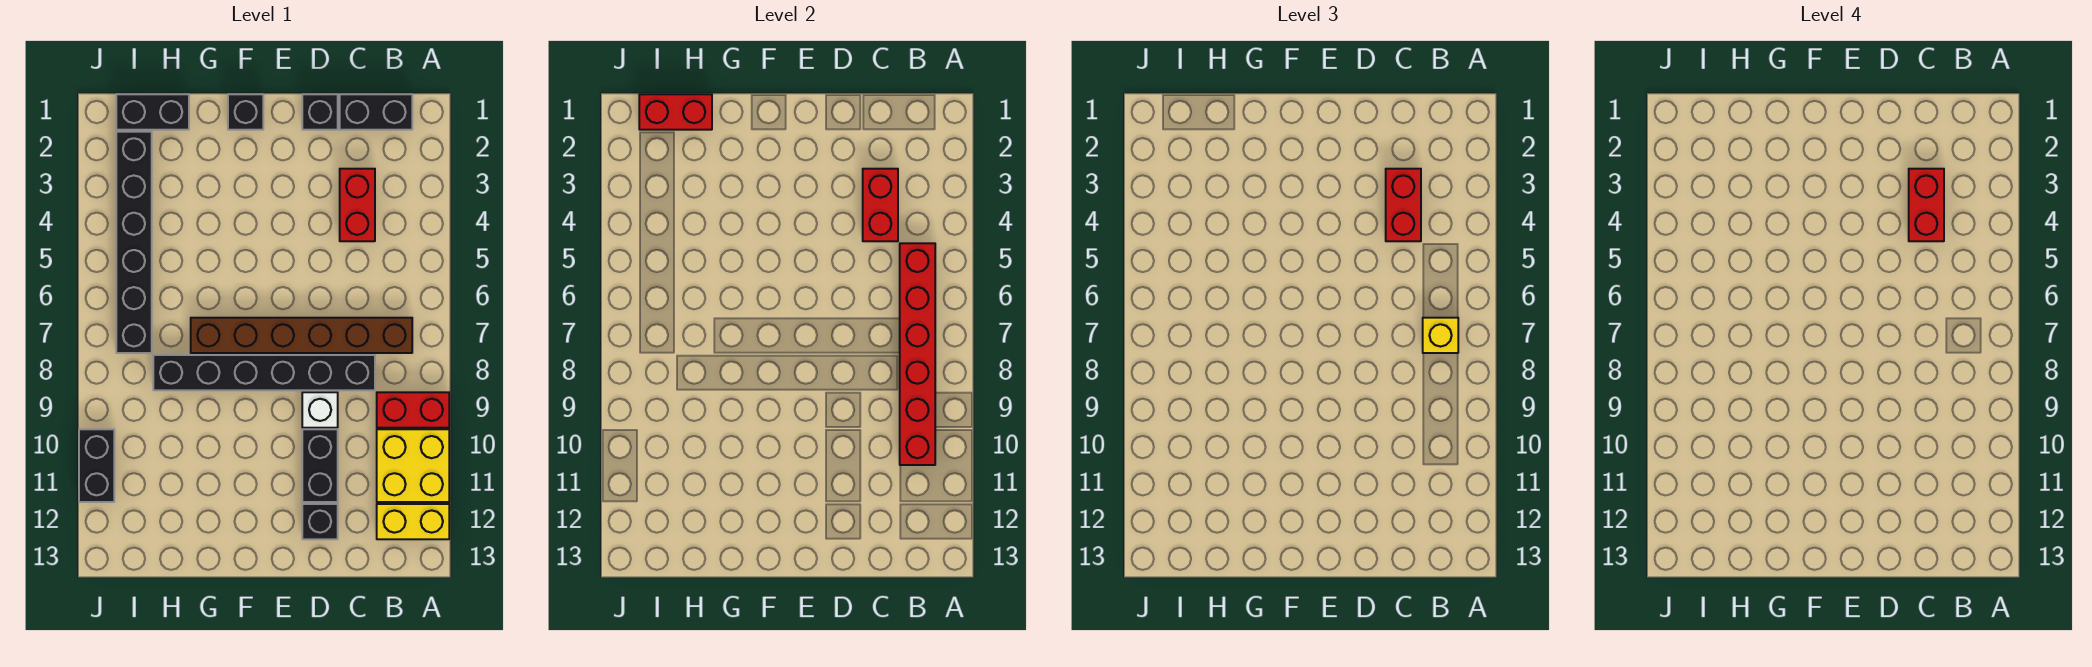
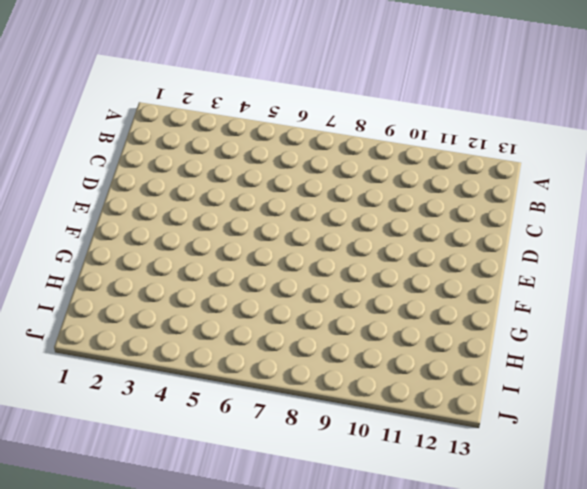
none -> red brick A9:B9 level 1
none -> yellow brick A10:B11 level 1
none -> yellow brick A12:B12 level 1

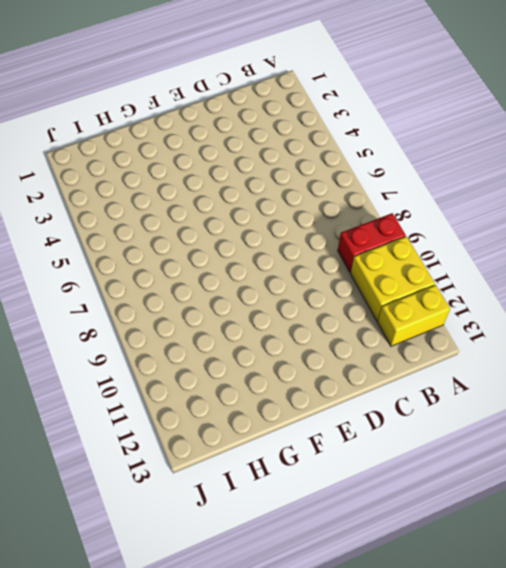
none -> black brick B1:C1 level 1
none -> brown brick B7:G7 level 1
none -> red brick C3:C4 level 1

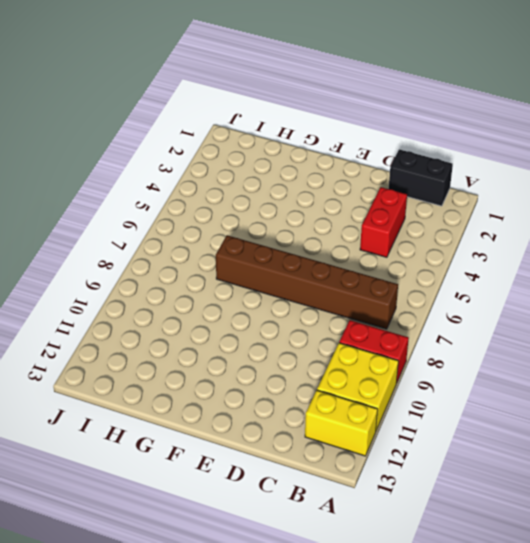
none -> black brick C8:H8 level 1
none -> black brick D1 level 1
none -> white brick D9 level 1

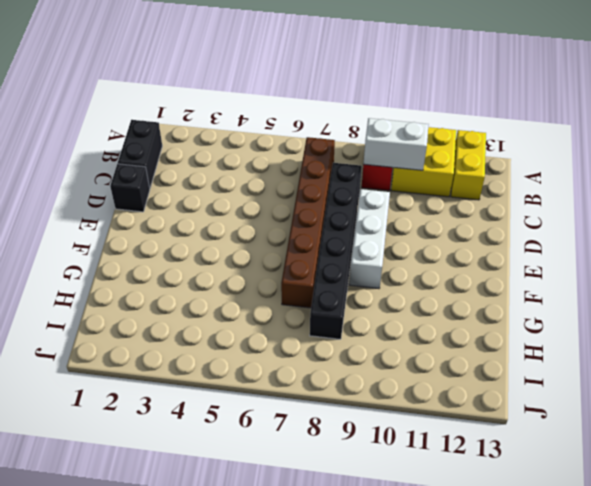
white brick B9:B10 level 2 -> red brick B5:B10 level 2
white brick D9:F9 level 1 -> white brick D9 level 1
none -> red brick C3:C4 level 1
none -> black brick D10:D11 level 1
none -> black brick D12 level 1

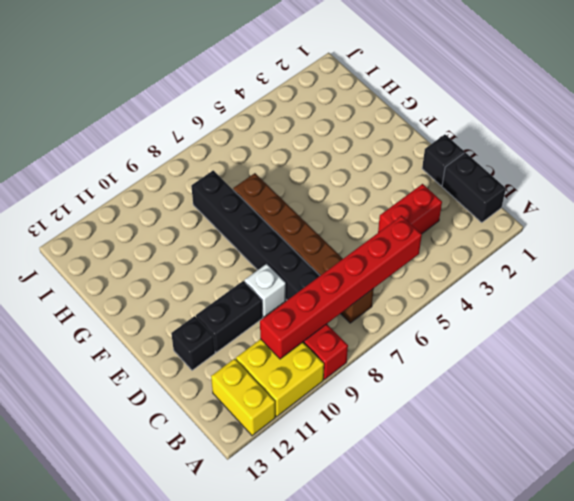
none -> black brick F1 level 1
none -> black brick H1:I1 level 1
none -> black brick I2:I7 level 1

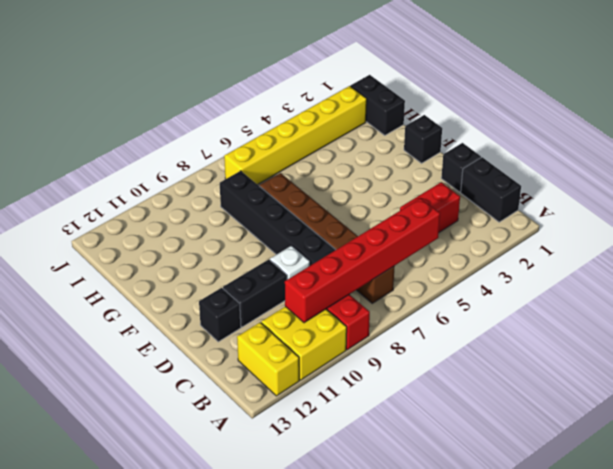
yellow brick I2:I7 level 1 -> black brick I2:I7 level 1
none -> black brick J10:J11 level 1
none -> red brick C3:C4 level 2
none -> red brick H1:I1 level 2

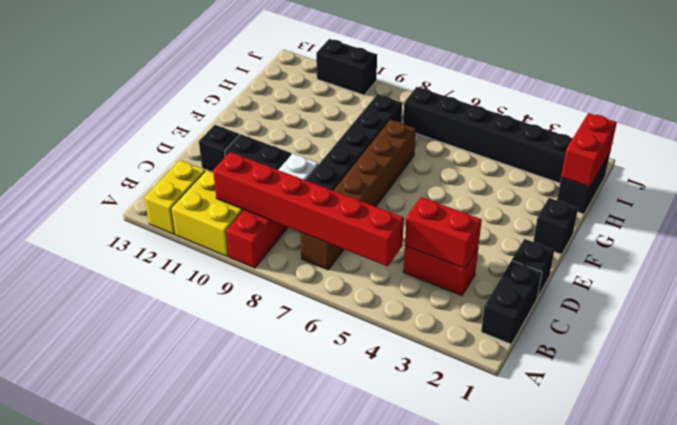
none -> yellow brick B7 level 3
none -> red brick C3:C4 level 3
none -> red brick C3:C4 level 4

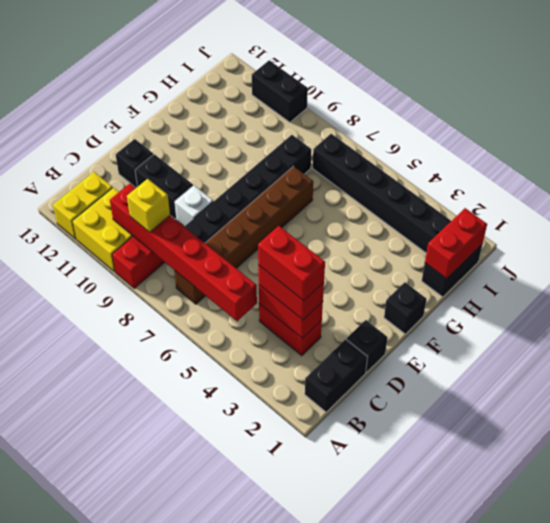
yellow brick B9 level 3 -> yellow brick B7 level 3

